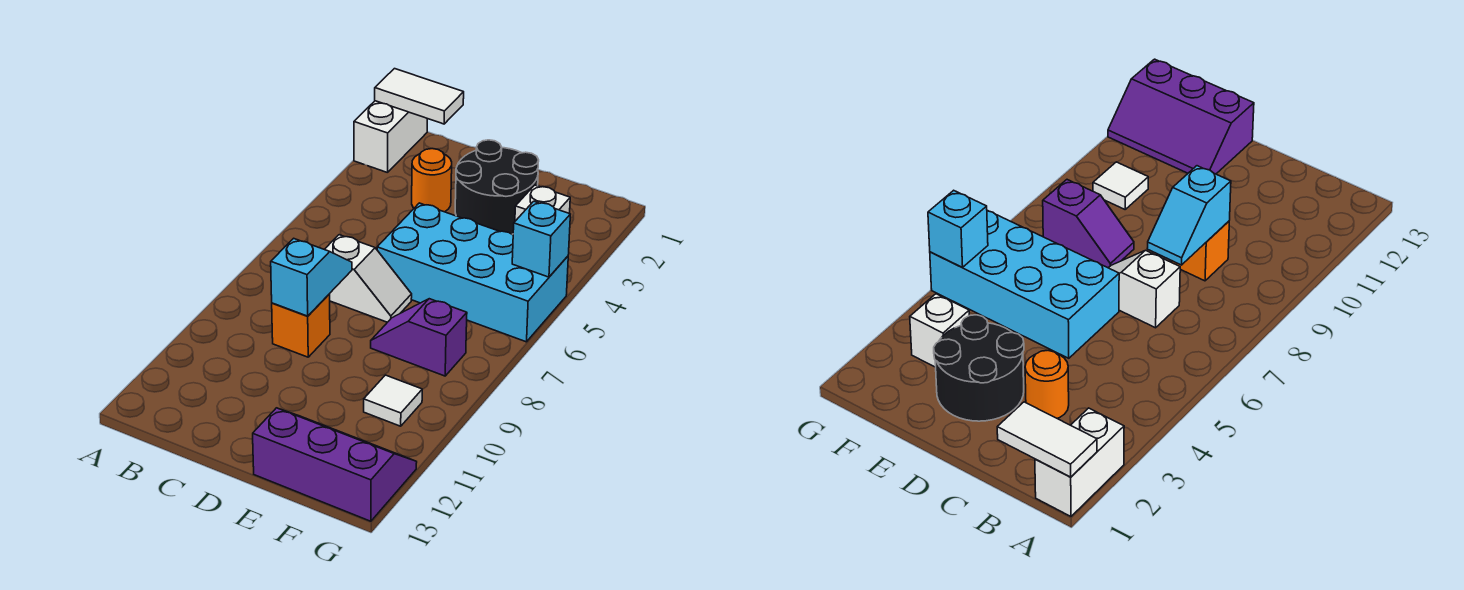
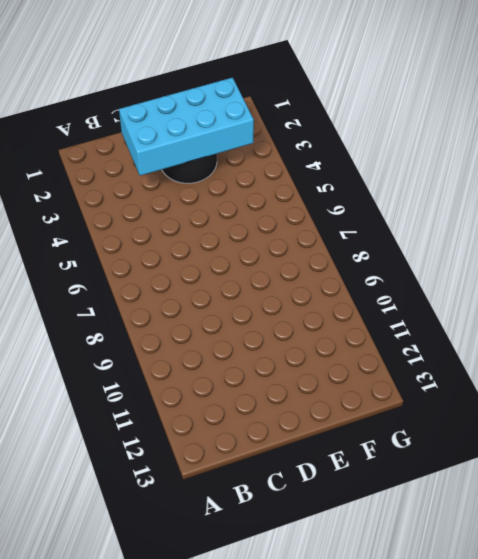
cyan brick C2:F3 level 2 -> cyan brick D5:G6 level 1
none -> white brick A1:A2 level 1
none -> orange round brick C3 level 1
none -> white slope C7:D7 level 1 top C

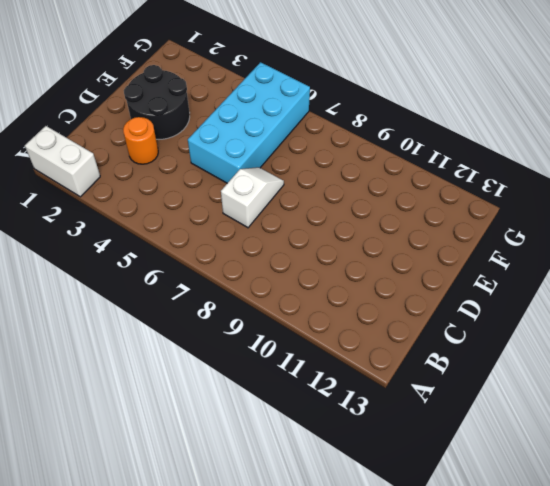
none -> orange brick C9 level 1
none -> purple slope E8:F8 level 1 top F
none -> purple slope E12:G13 level 1 top 13

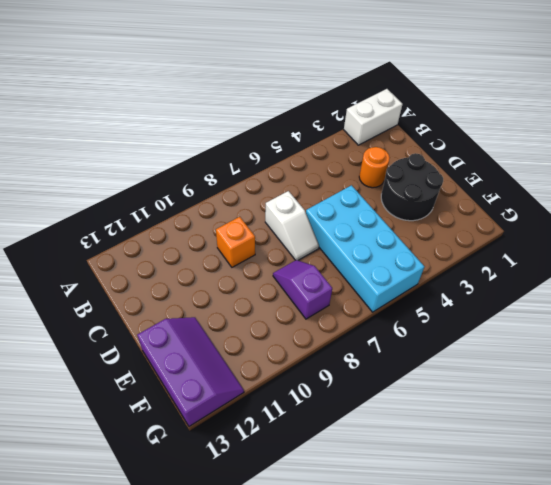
none -> white brick F3 level 1
none -> white tile F10 level 1
none -> white tile A1:B1 level 2

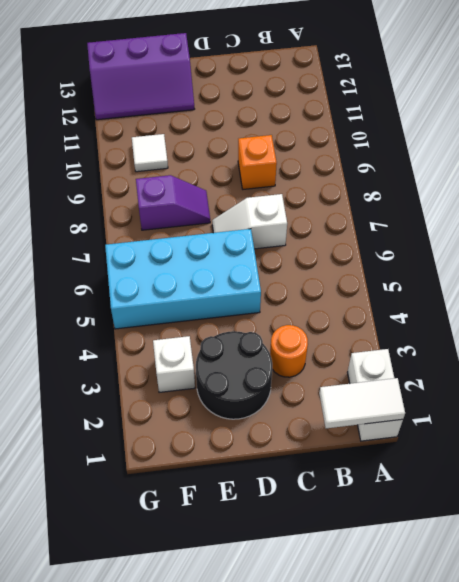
none -> cyan slope C8:C9 level 2 top 9
none -> cyan brick G5 level 2

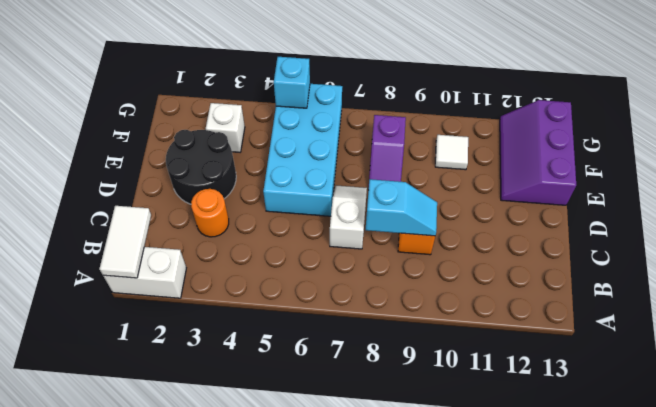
cyan slope C8:C9 level 2 top 8 -> cyan slope C8:C9 level 2 top 9

